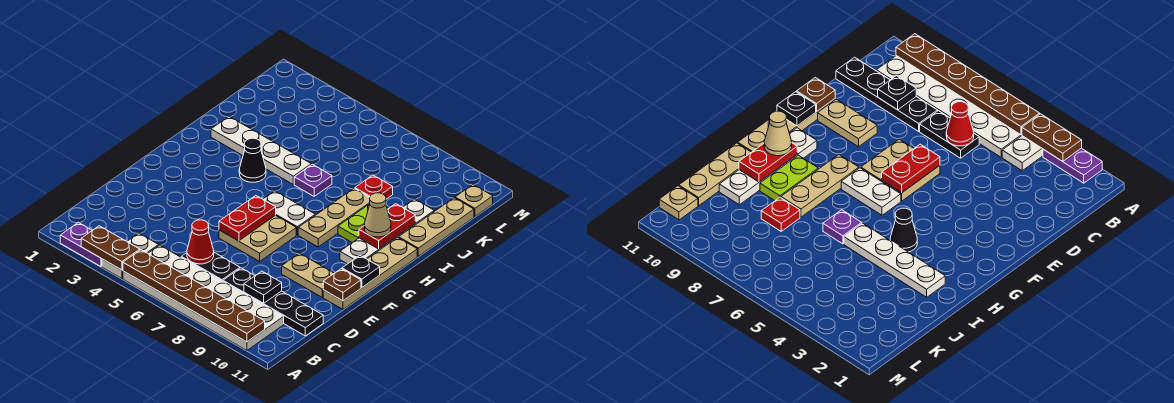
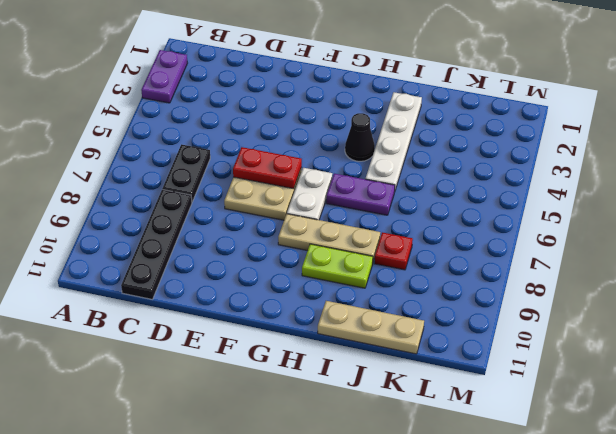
purple plate H6:I6 level 1 -> purple plate I6 level 1
none -> white plate A4:B4 level 1
none -> white plate A5:B10 level 1
none -> tan plate E9:E10 level 1

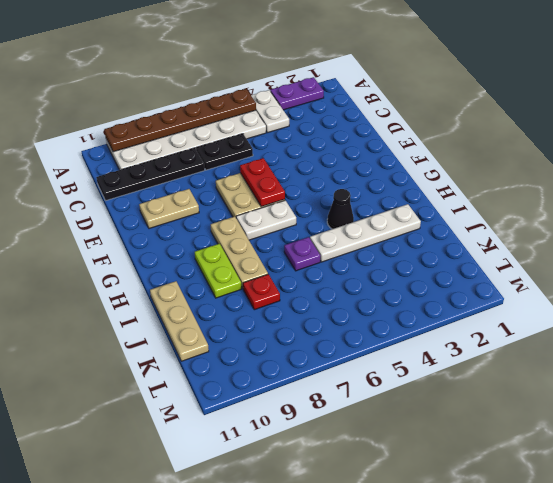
none -> tan plate E11:H11 level 1
none -> white plate G10:J10 level 1
none -> tan plate L11 level 1

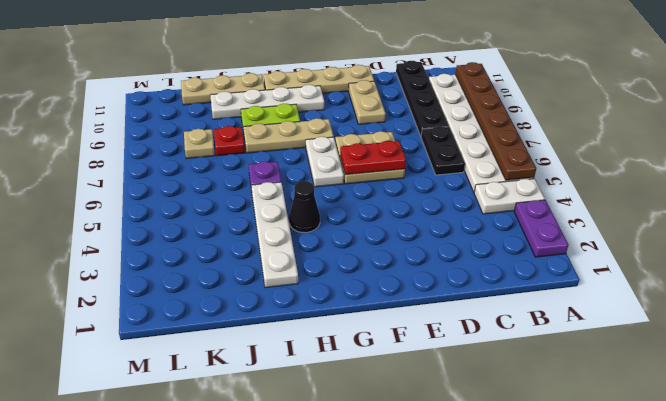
tan plate K8 level 1 -> tan plate L11 level 1
none -> brown plate A3:A4 level 2
none -> red cone C6 level 2
none -> black plate C9 level 2

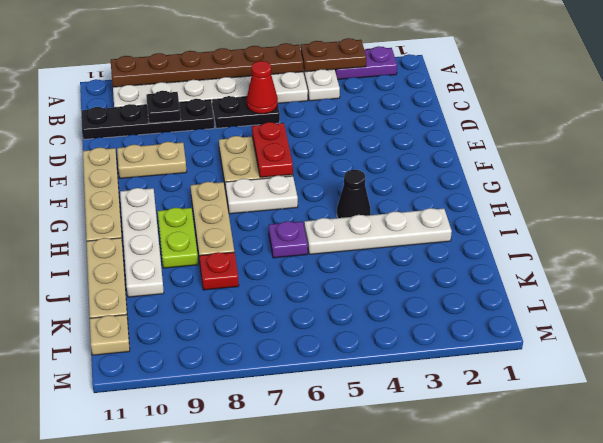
none -> brown plate E11 level 2
none -> black plate F11 level 2
none -> red plate H10:I10 level 2

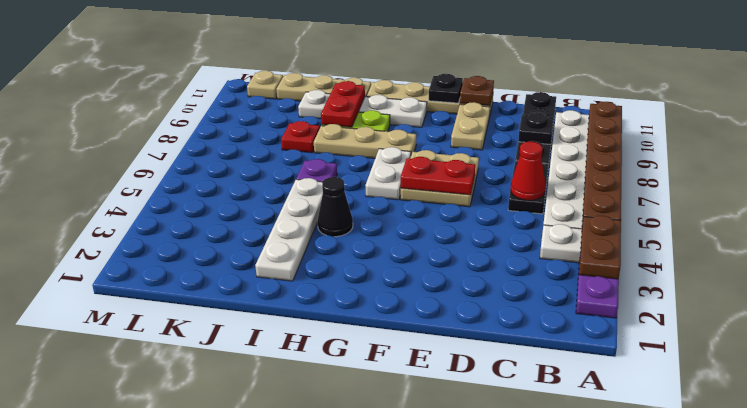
red plate I9:I10 level 2 -> red plate H10:I10 level 2
none -> tan cone H10 level 3

